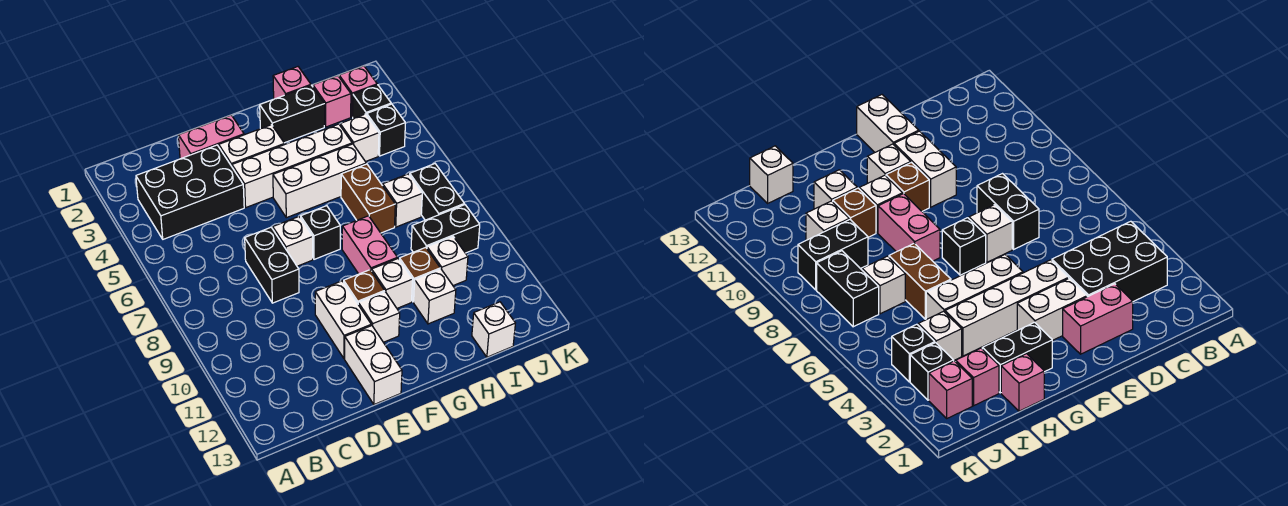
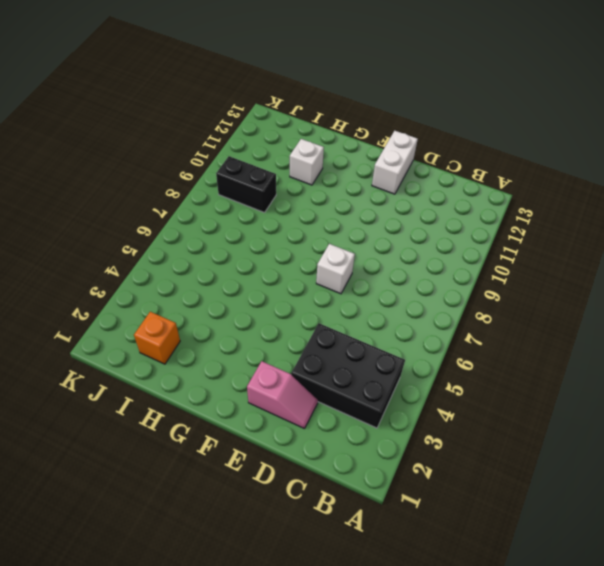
pink slope D2:E2 level 1 top E -> pink brick D2:E2 level 1
orange brick I2 level 1 -> pink brick I2 level 1
none -> black brick D7:D8 level 1
none -> white brick E3:F3 level 1
none -> white brick E4:H4 level 1

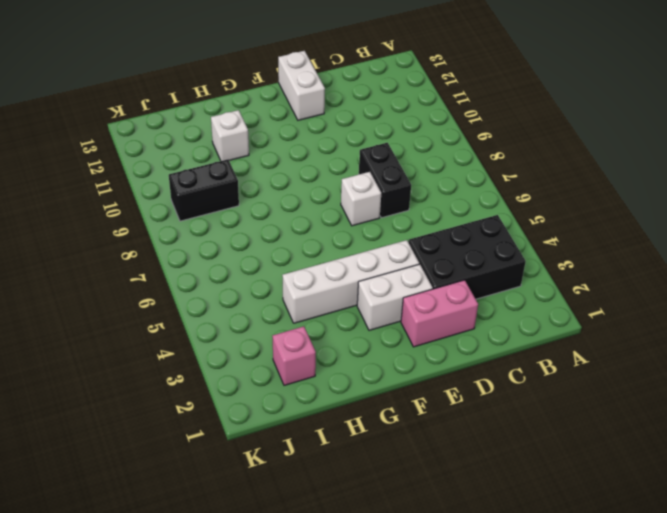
none -> white brick E10:E11 level 1
none -> white brick F5:H5 level 1
none -> black brick F7 level 1

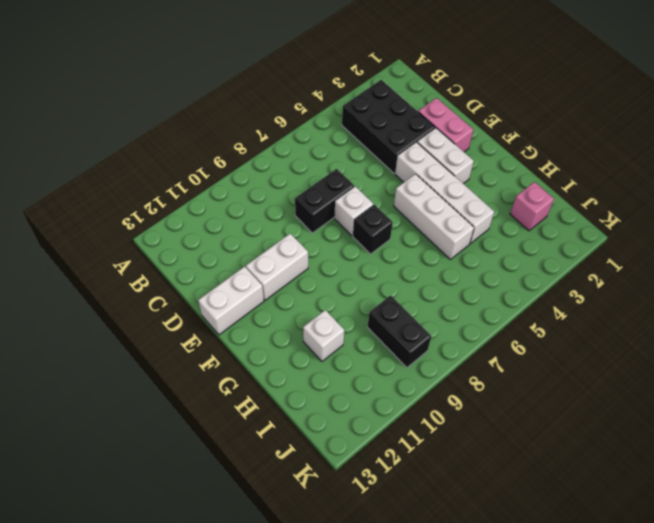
none -> brown brick F10 level 1
none -> white brick F11 level 1
none -> black brick G2:H2 level 1

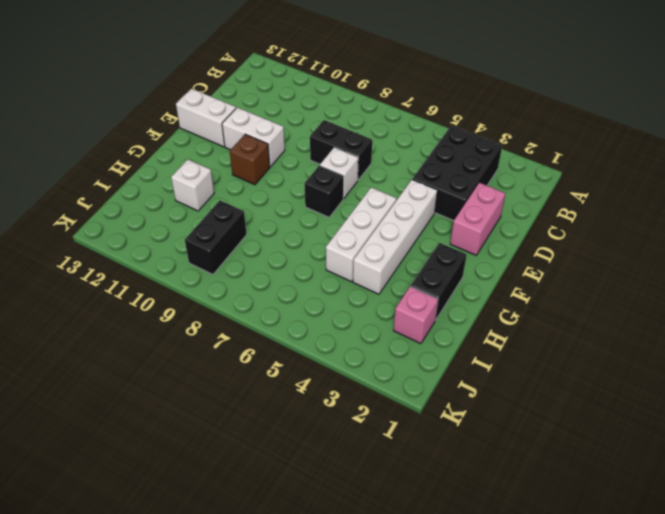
none -> white brick E3:F3 level 1
none -> white brick F11 level 1
none -> pink brick G8:G9 level 1

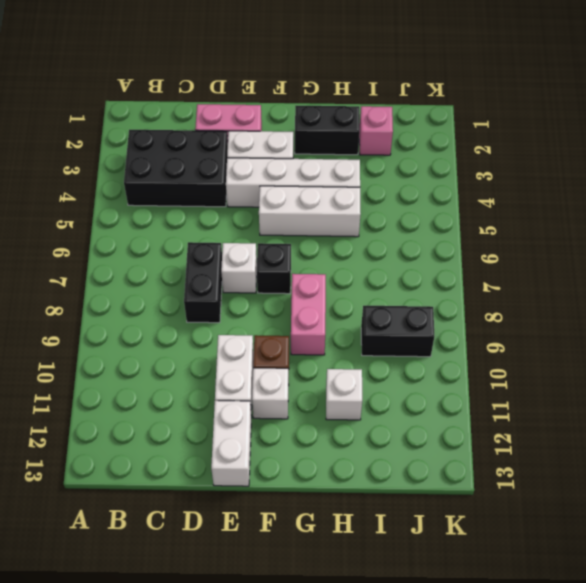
none -> white brick G10 level 1
none -> pink brick H1 level 1
none -> brown brick H6:H7 level 1

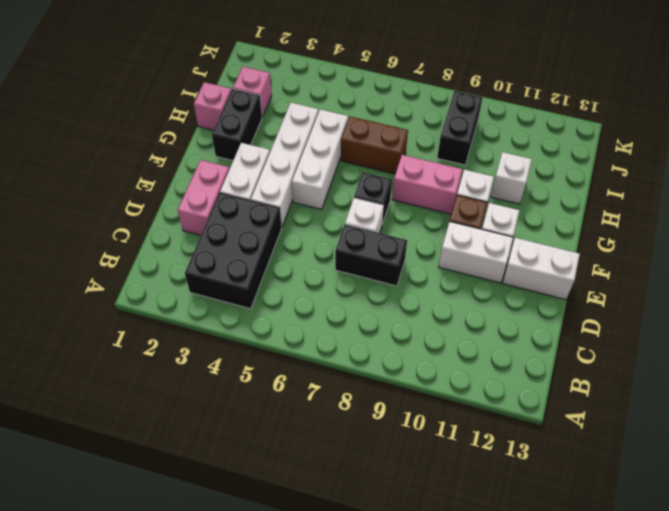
none -> brown brick H10 level 1
none -> white brick I4 level 1
none -> white brick I7 level 1

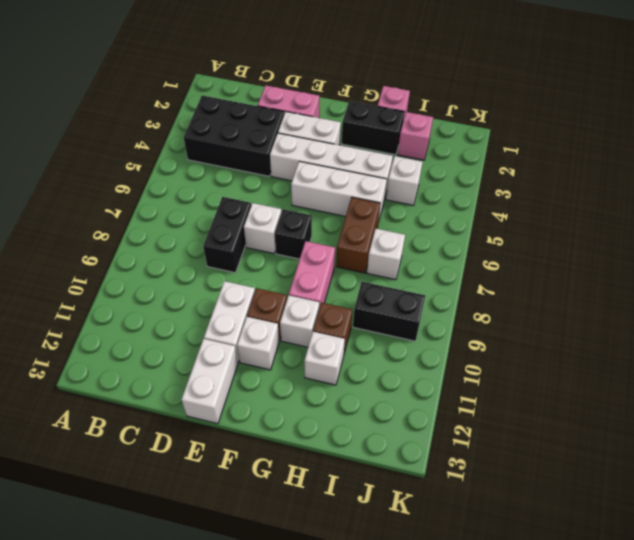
none -> white brick I10 level 1
none -> white brick I13 level 1
none -> pink brick J2 level 1

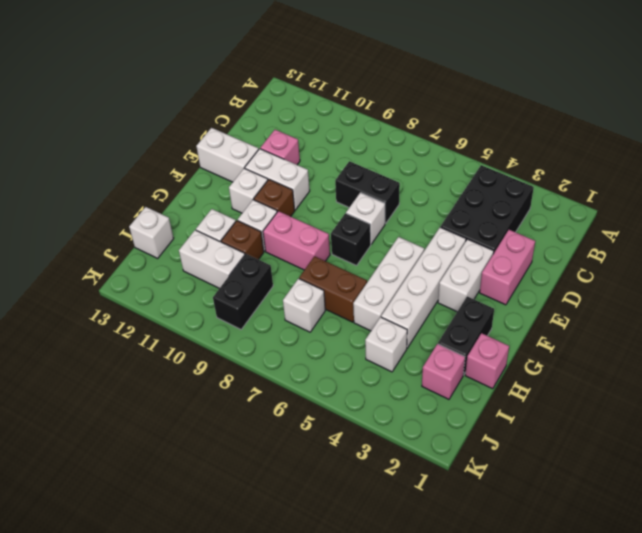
pink brick D11 level 1 -> pink brick J2 level 1
white brick I10:I11 level 1 -> white brick I10 level 1
none -> black brick J3 level 1
none -> black brick J4 level 1
none -> black brick J7:J8 level 1

